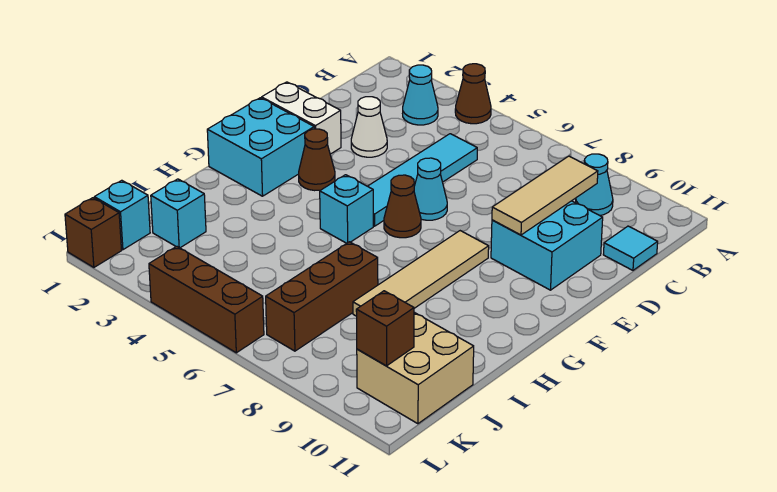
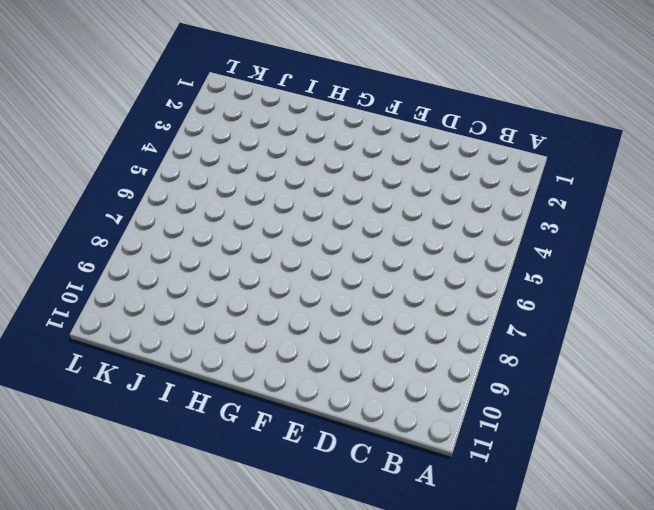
none -> brown cone A4 level 1
none -> cyan cone B3 level 1
none -> cyan cone B9 level 1

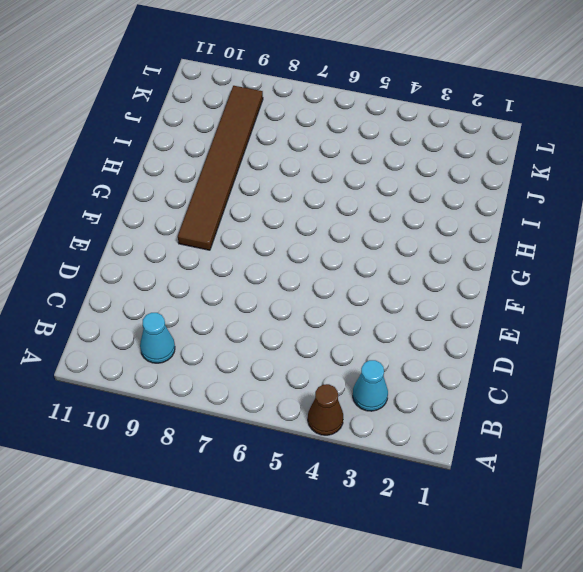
brown tile F9:K9 level 1 -> none
none -> cyan tile C5:F5 level 1
none -> cyan tile C11 level 1
none -> white cone D3 level 1

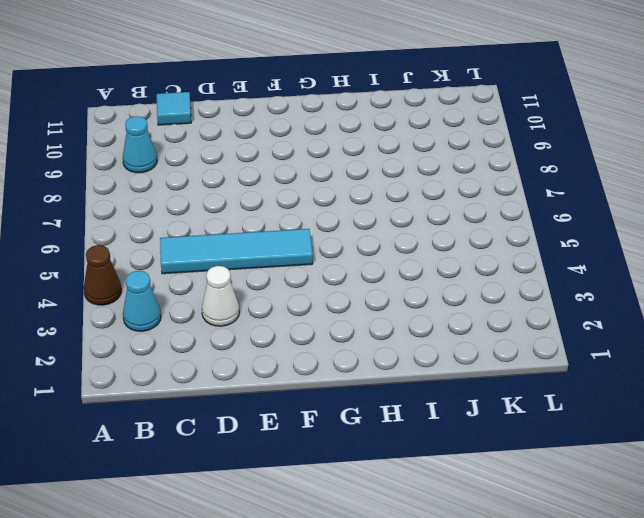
none -> cyan brick D9:E10 level 1
none -> white brick E1:E2 level 1
none -> cyan cone E6 level 1

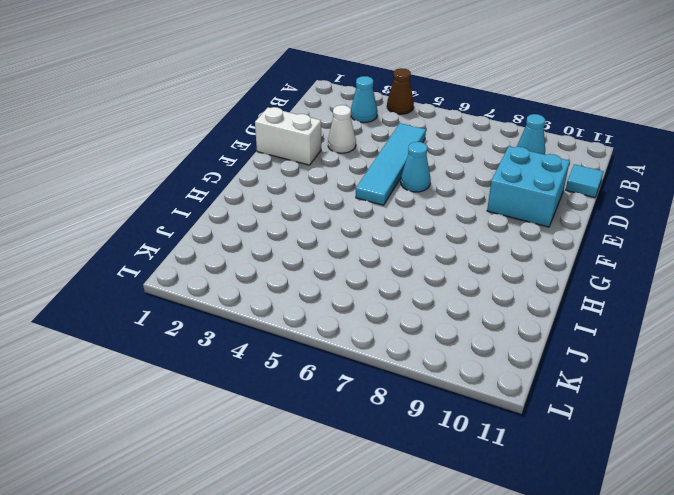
none -> cyan brick F1:G2 level 1
none -> brown cone F3 level 1
none -> brown cone F6 level 1

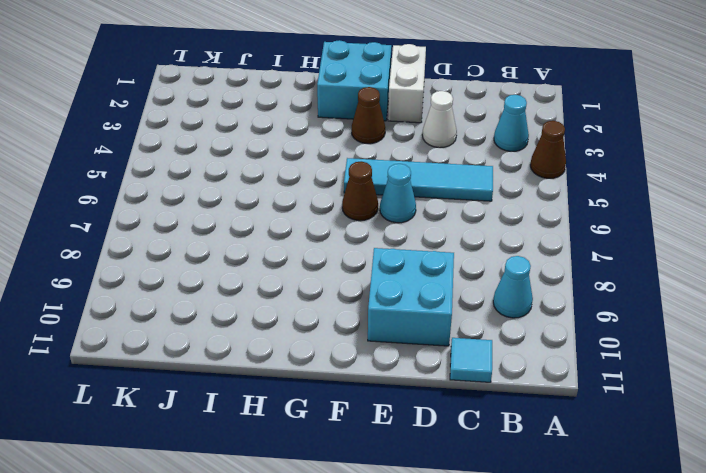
none -> tan tile F8:I8 level 1
none -> cyan brick G5 level 1
none -> brown brick I7:K7 level 1

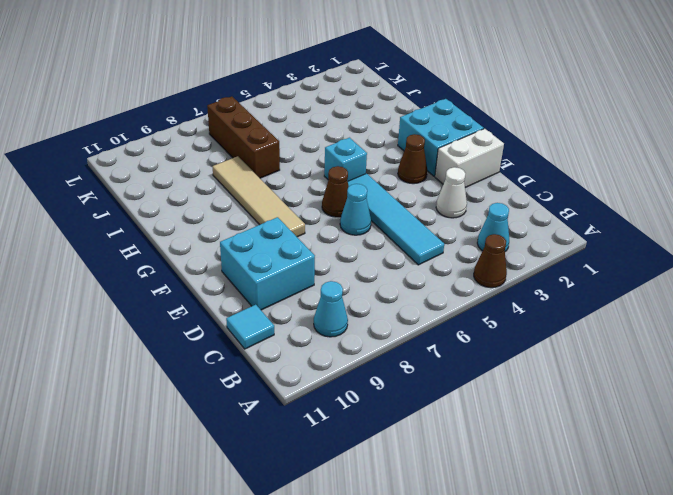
none -> cyan brick J2 level 1
none -> tan brick J10:K11 level 1
none -> cyan brick K1 level 1

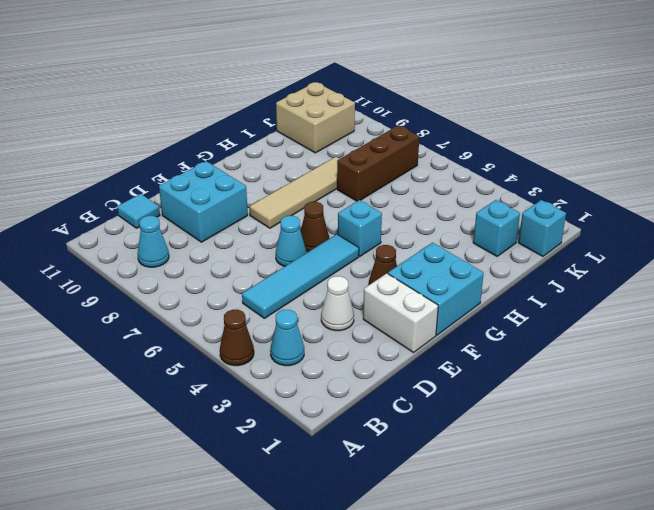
none -> brown brick L1 level 1
none -> brown brick L4:L6 level 1
none -> tan tile C9:E9 level 2

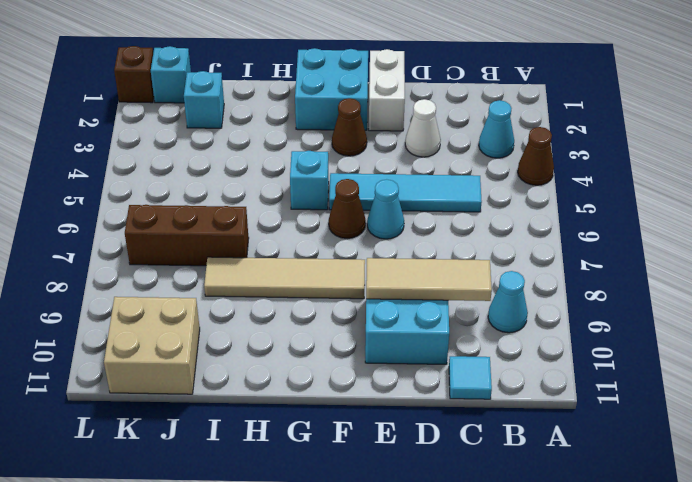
none -> brown brick L4:L6 level 1
none -> brown brick K10 level 2

